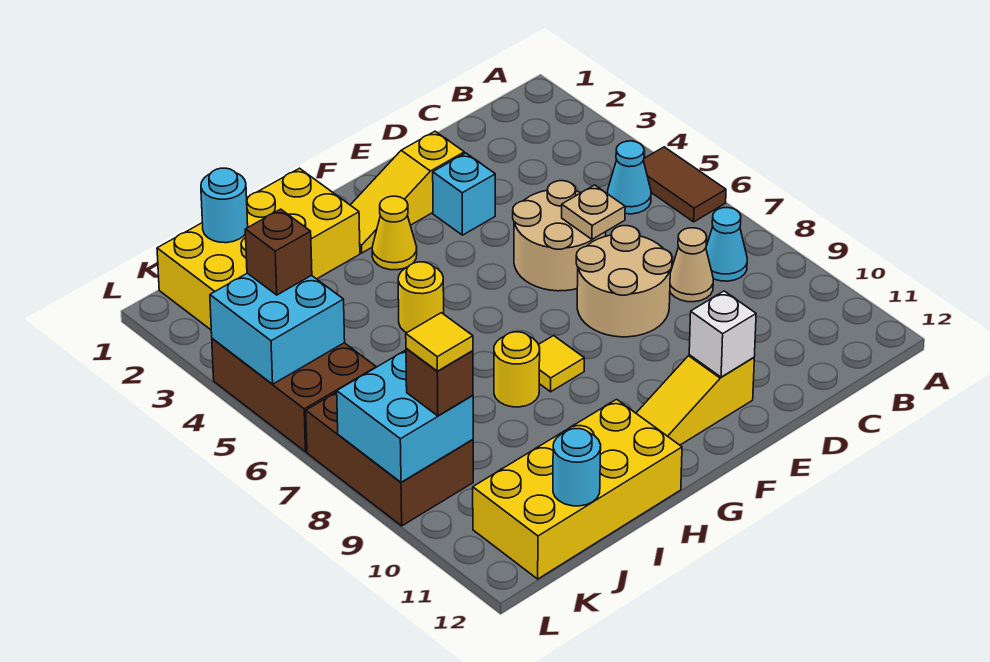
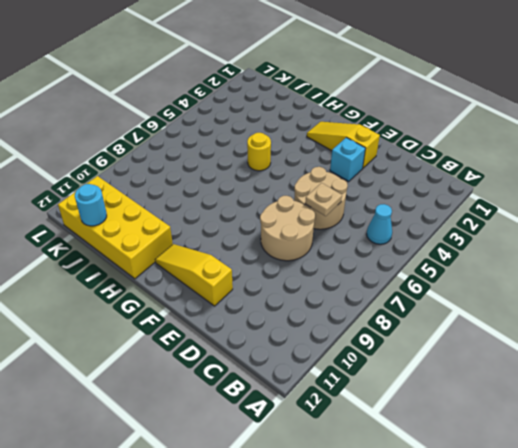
none -> brown tile A5:A6 level 1
none -> cyan cone B8 level 1
none -> tan cone C8 level 1

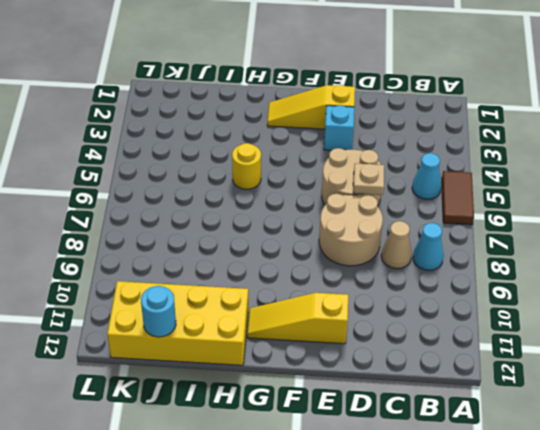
none -> yellow cone G3 level 1
none -> yellow tile G8 level 1
none -> yellow brick H1:K2 level 1

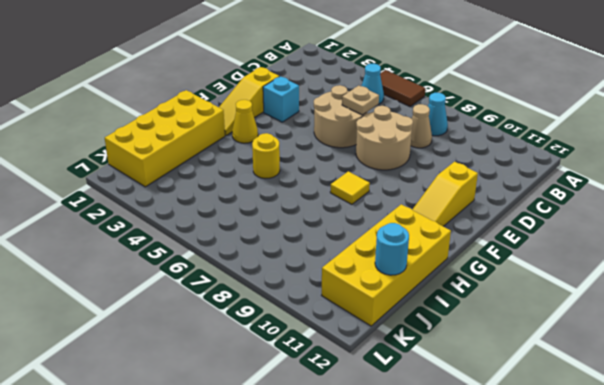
none -> yellow round brick H8 level 1
none -> brown brick K4:L6 level 1
none -> brown brick K7:L9 level 1

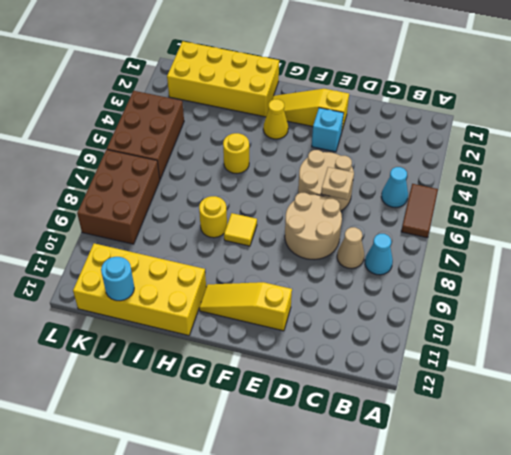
none -> white brick E11 level 2
none -> cyan round brick J1 level 2
none -> cyan brick K4:L5 level 2

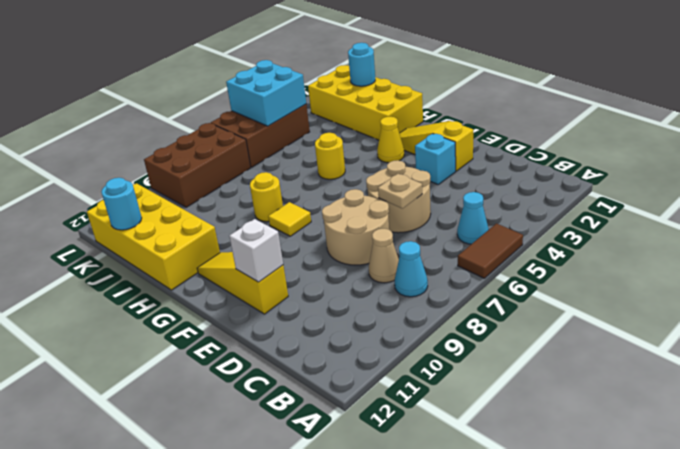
none -> cyan brick K8:L9 level 2
none -> brown brick K4 level 3
none -> brown brick K9 level 3

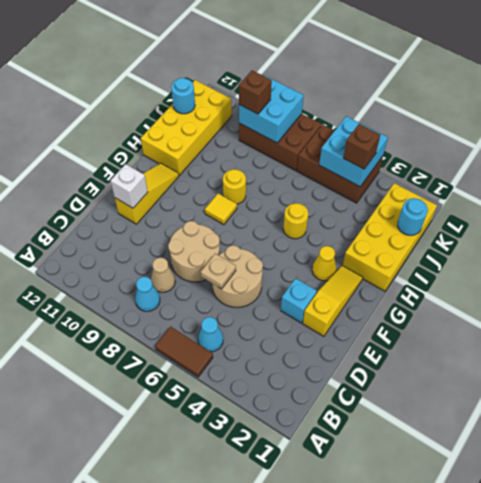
none -> yellow tile K9 level 4

